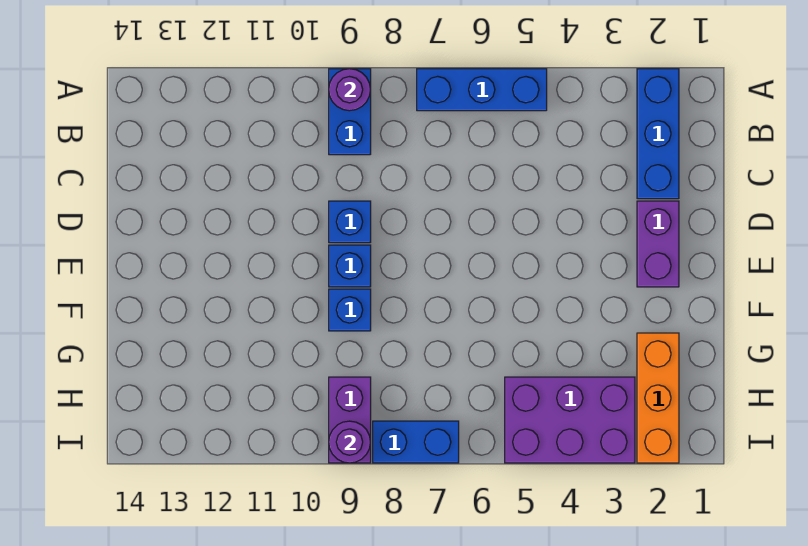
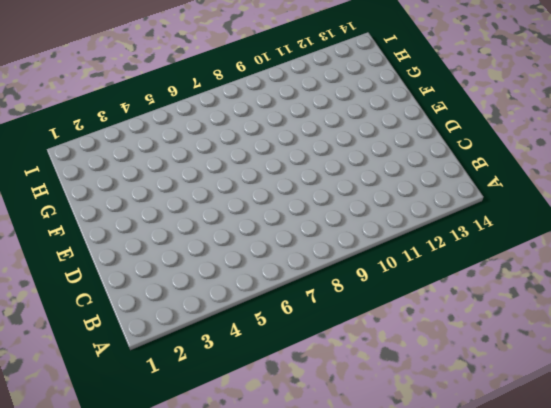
none -> blue brick A2:C2 level 1
none -> blue brick A5:A7 level 1
none -> blue brick A9:B9 level 1

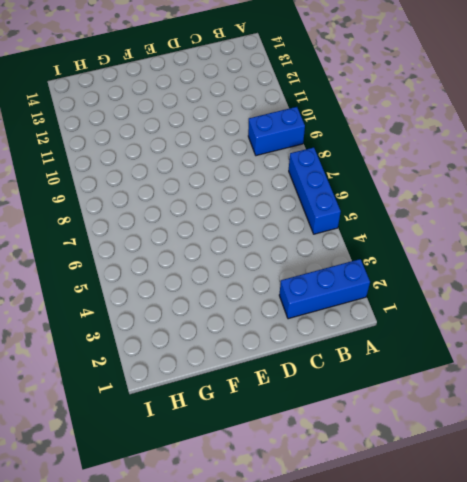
none -> purple brick D2:E2 level 1
none -> blue brick D9 level 1
none -> blue brick E9 level 1

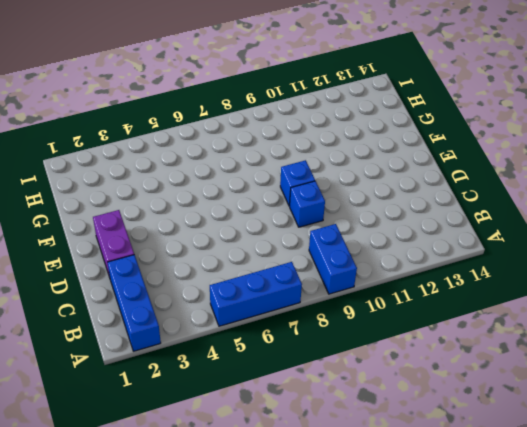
none -> blue brick F9 level 1
none -> orange brick G2:I2 level 1
none -> purple brick H3:I5 level 1

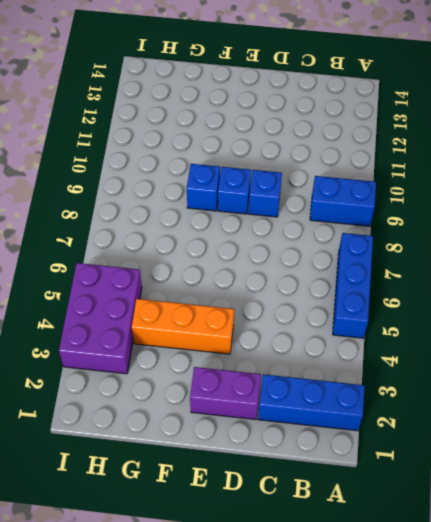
orange brick E4:G4 level 1 -> orange brick G2:I2 level 1
none -> purple brick H9:I9 level 1
none -> blue brick I7:I8 level 1
none -> purple round brick A9 level 2

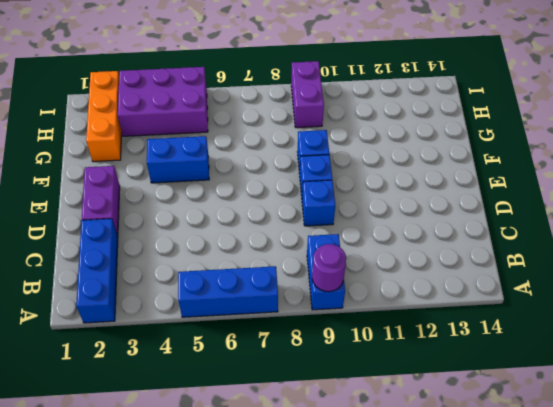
blue brick F4:F5 level 1 -> blue brick I7:I8 level 1
none -> purple round brick I9 level 2

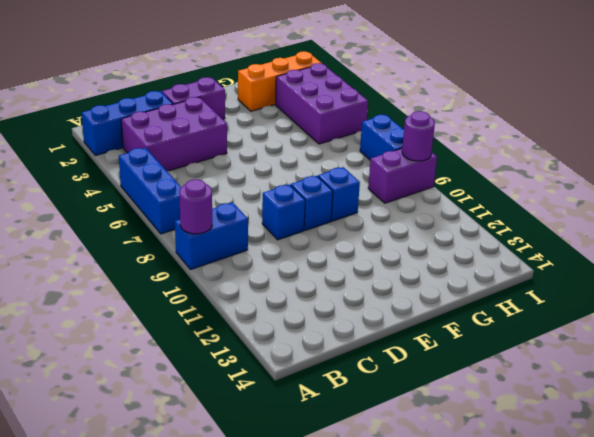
purple brick B3:D4 level 1 -> none

